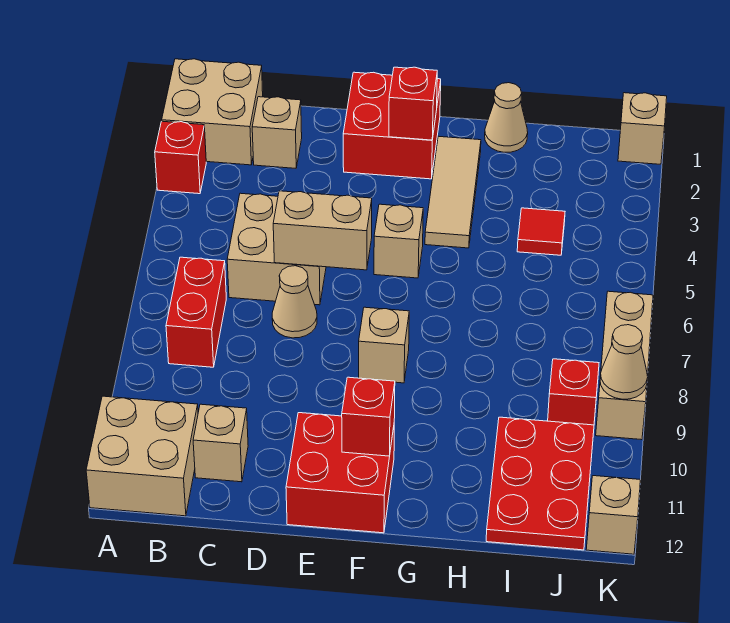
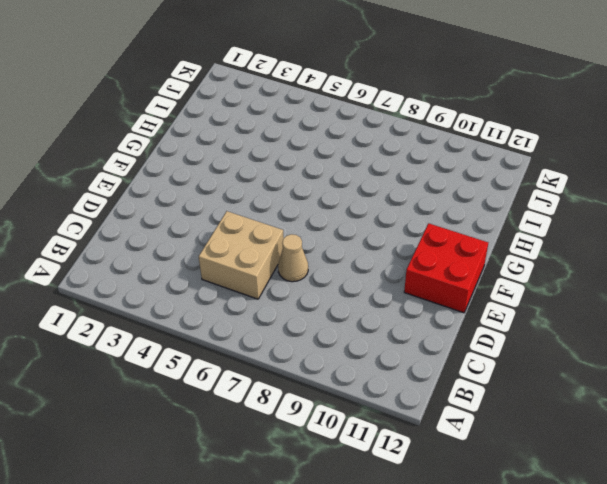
none -> tan brick A1:B2 level 1
none -> red brick A3 level 1
none -> tan brick A11:B12 level 1

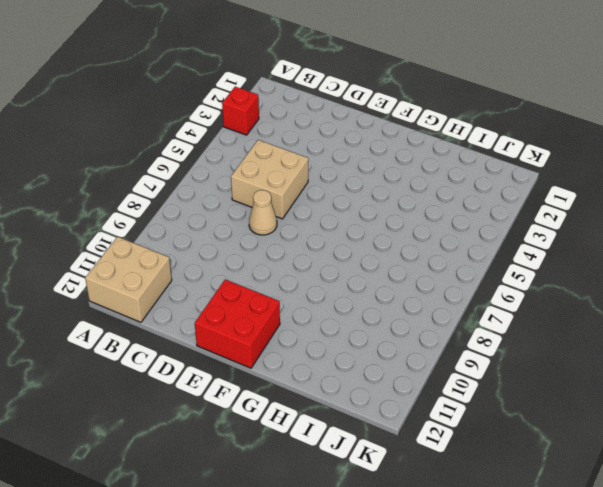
none -> tan brick A1:B2 level 1
none -> red brick B7:B8 level 1
none -> tan brick C2 level 1

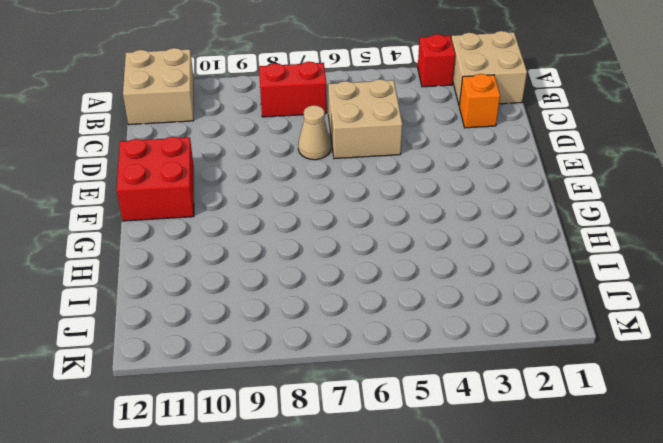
orange brick C2 level 1 -> tan brick C2 level 1
none -> tan brick C11 level 1
none -> red brick E1:F2 level 1
none -> tan brick F5 level 1

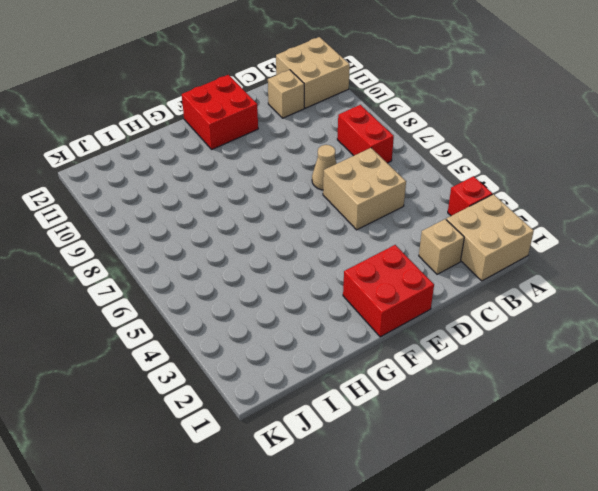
none -> tan brick F5 level 1
none -> tan brick F8 level 1
none -> tan tile G2:G4 level 1

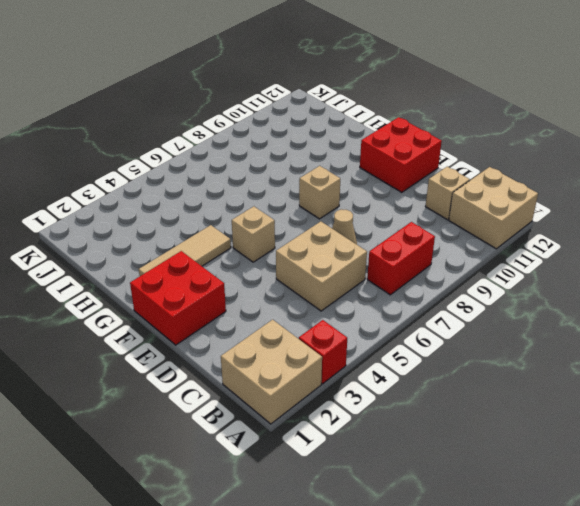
none -> tan brick C2 level 1
none -> tan cone H1 level 1
none -> red tile I4 level 1

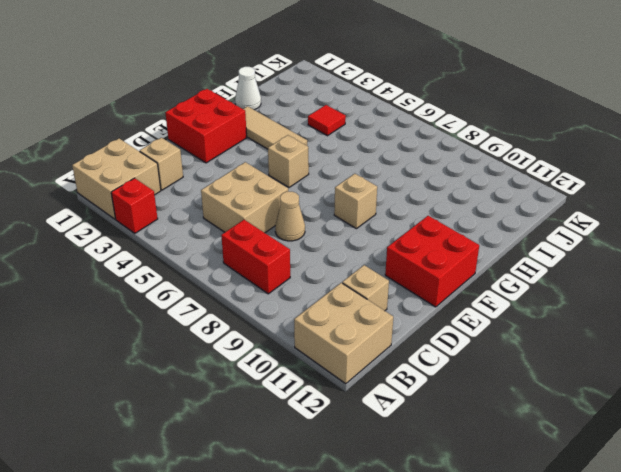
white cone H1 level 1 -> tan cone H1 level 1
none -> red plate I10:J12 level 1
none -> red brick J9 level 1
none -> tan brick K1 level 1

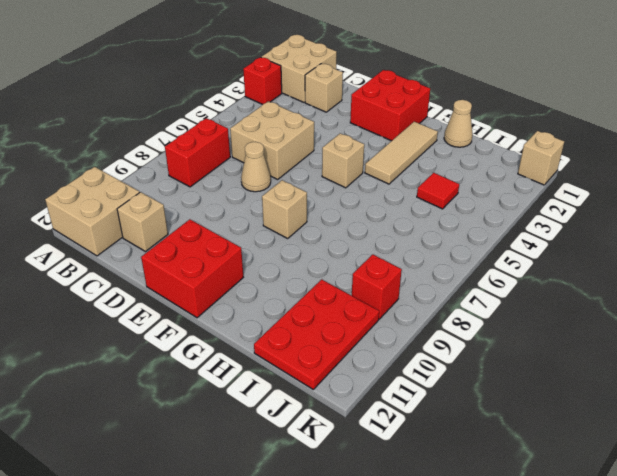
none -> tan brick K7:K9 level 1
none -> tan brick K12 level 1
none -> tan brick D6:E6 level 2

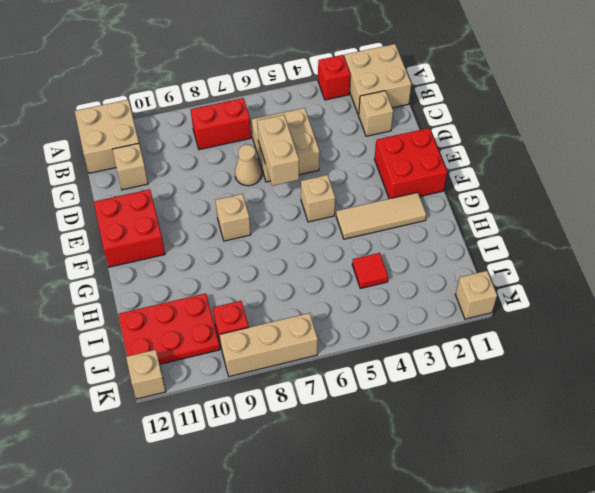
none -> tan cone H1 level 1
none -> red brick F2 level 2
none -> red brick F11 level 2

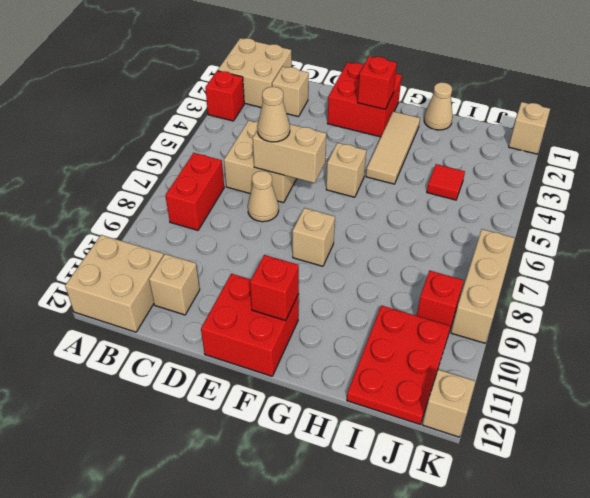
tan cone D6 level 3 -> tan cone K9 level 2

